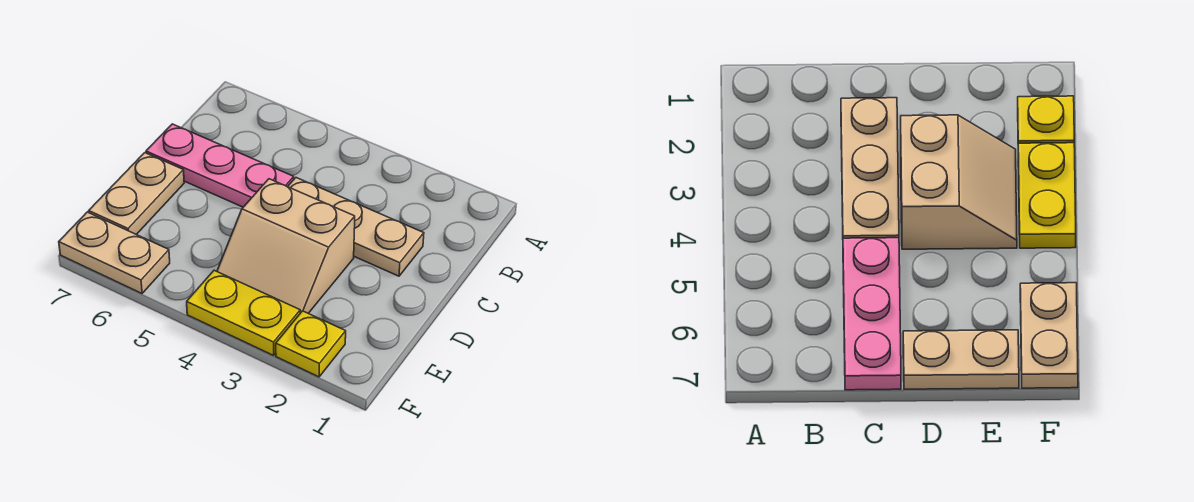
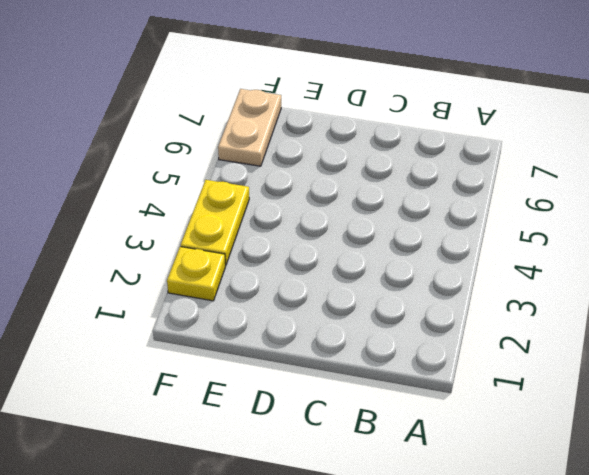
none -> tan plate C2:C4 level 1
none -> pink plate C5:C7 level 1

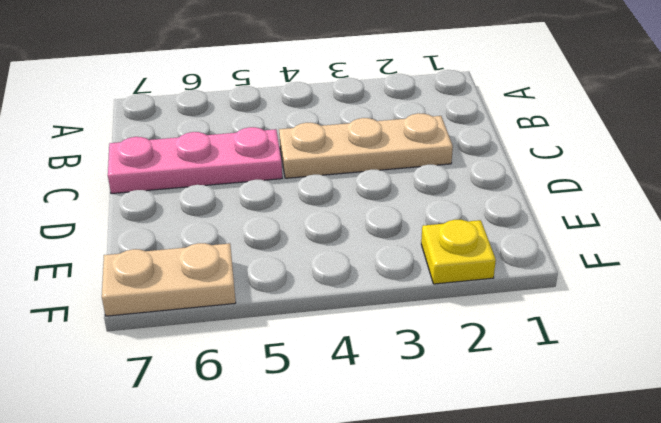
none -> tan slope D3:E4 level 1 top D
none -> tan plate D7:E7 level 1

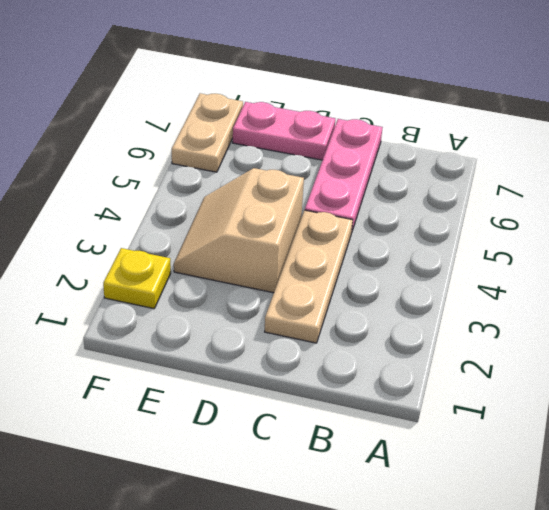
pink plate D7:E7 level 1 -> tan plate D7:E7 level 1
none -> yellow plate F3:F4 level 1

